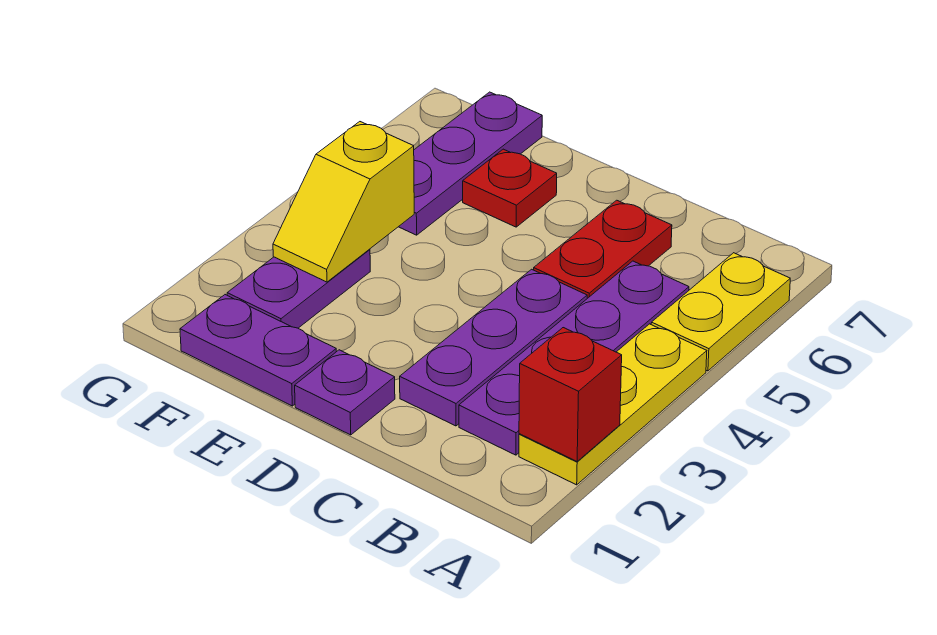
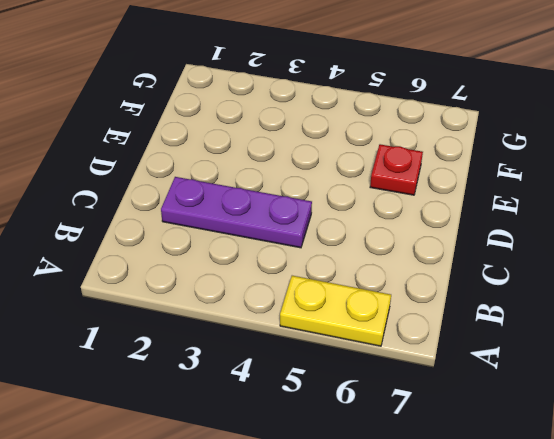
none -> yellow plate A2:A4 level 1
none -> purple plate B2:B5 level 1
none -> red plate C5:C6 level 1

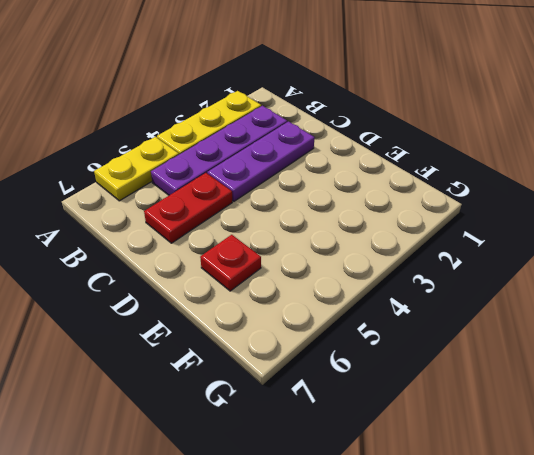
none -> purple plate D1 level 1
none -> purple plate E1:F1 level 1
none -> purple plate F2:F3 level 1

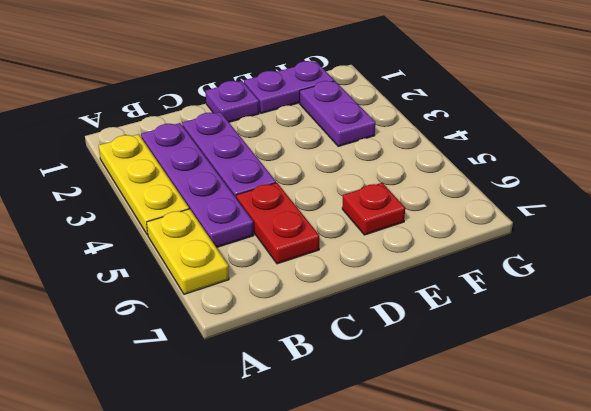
none -> purple plate F5:F7 level 1
none -> red brick A2 level 2
none -> yellow slope F3:F4 level 2 top 4

